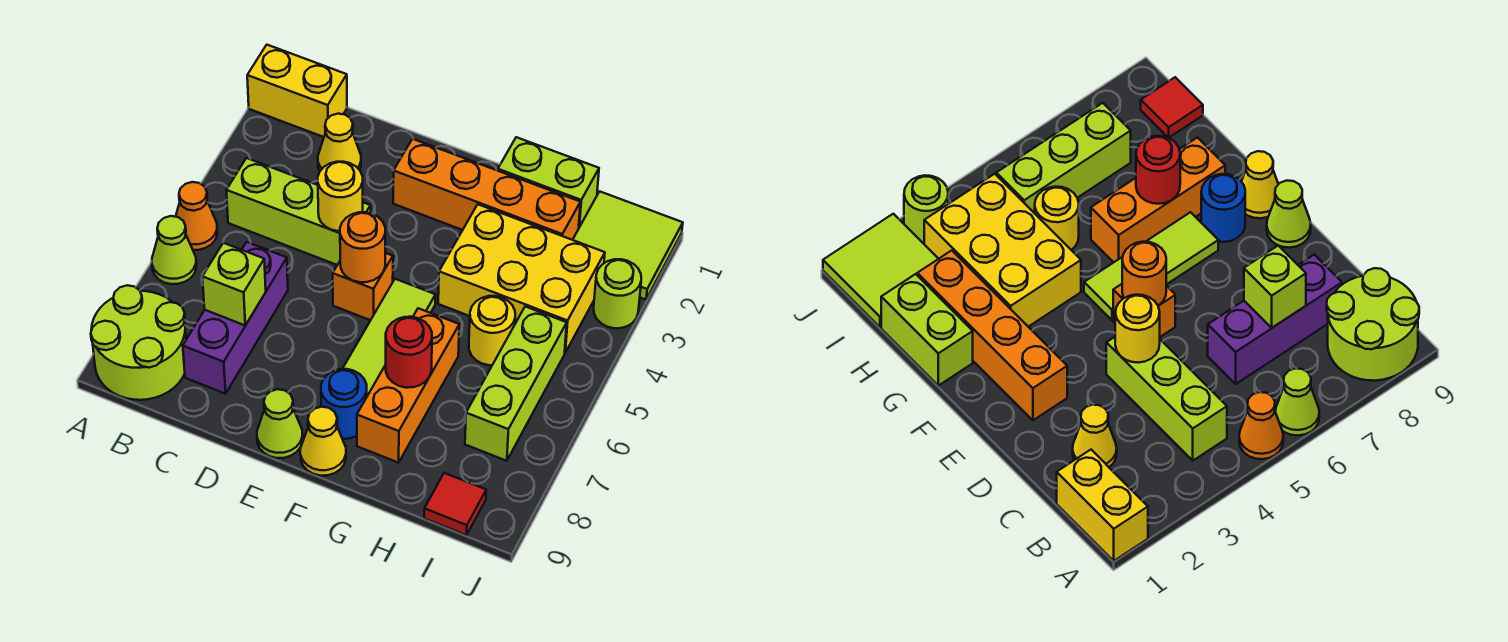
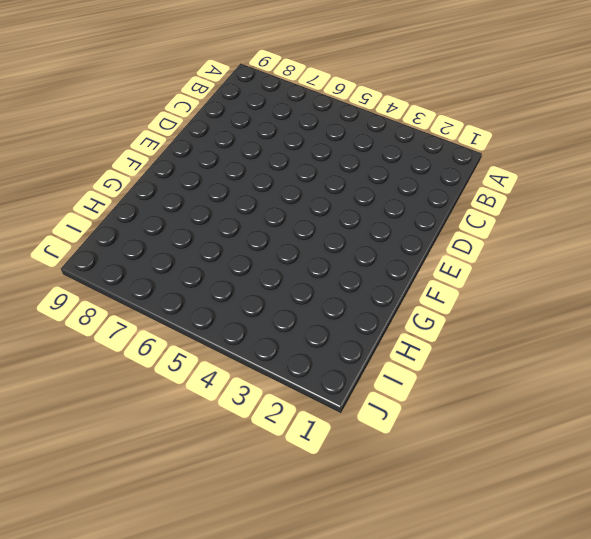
none -> yellow brick A1:B1 level 1
none -> orange cone A5 level 1
none -> lime cone A6 level 1

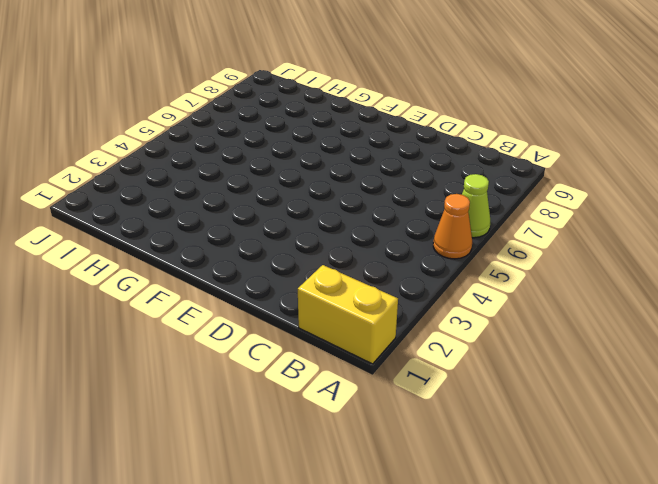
none -> lime round brick A8:B9 level 1
none -> lime brick B4:D4 level 1
none -> yellow cone C2 level 1

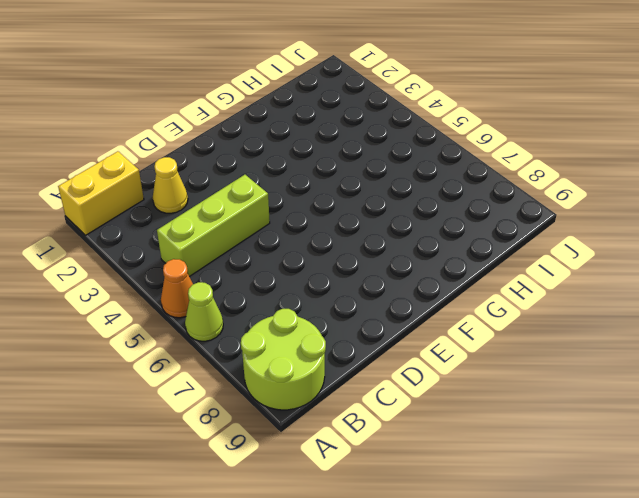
none -> purple brick C6:C8 level 1
none -> orange brick E2:H2 level 1
none -> orange brick E5 level 1

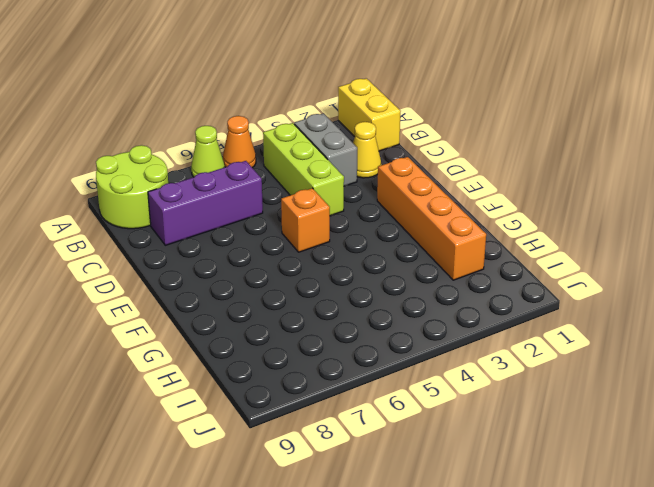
grey brick B3:C3 level 1 -> none
none -> lime cone E9 level 1
none -> lime tile F5:F7 level 1
none -> blue round brick F8 level 1

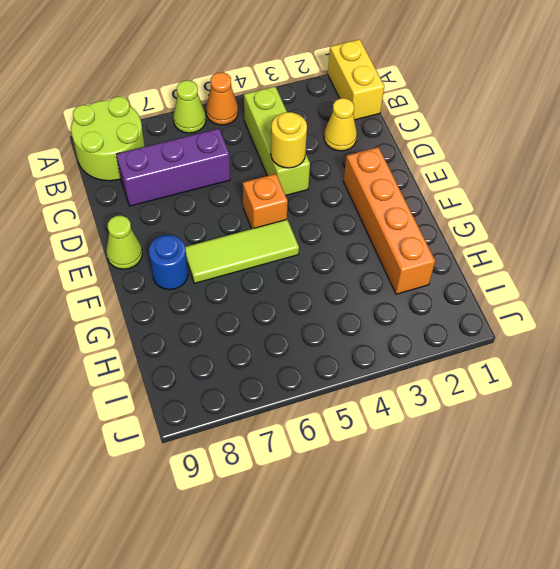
none -> yellow cone F9 level 1
none -> lime brick G1:H1 level 1
none -> yellow brick G3:I4 level 1

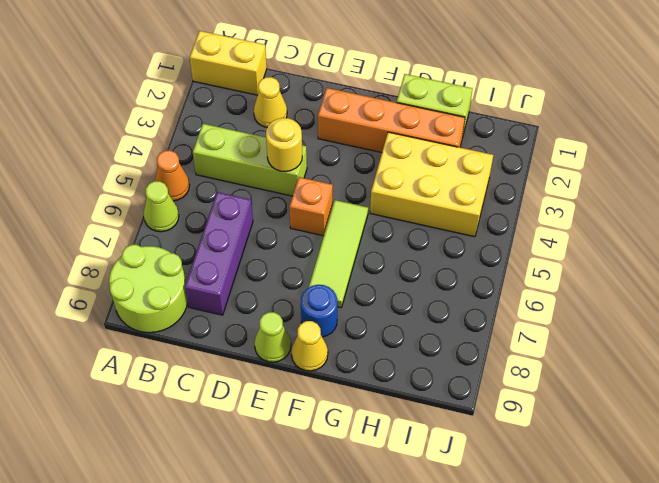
none -> orange brick G6:G8 level 1
none -> yellow round brick H5 level 1
none -> lime tile I1:J2 level 1

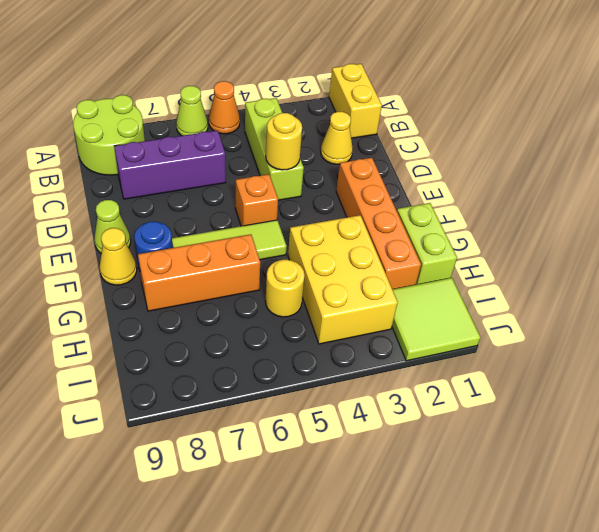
none -> lime brick I5:I7 level 1
none -> red tile I9 level 1
none -> lime round brick J3 level 1

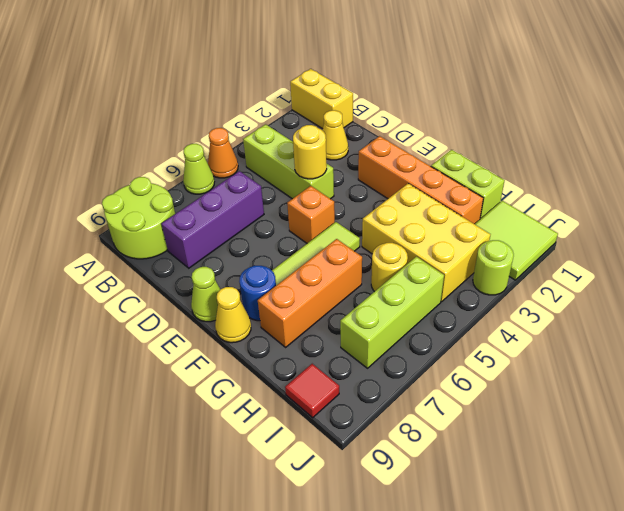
none -> lime brick C7 level 2
none -> orange round brick E5 level 2
none -> red round brick G7 level 2

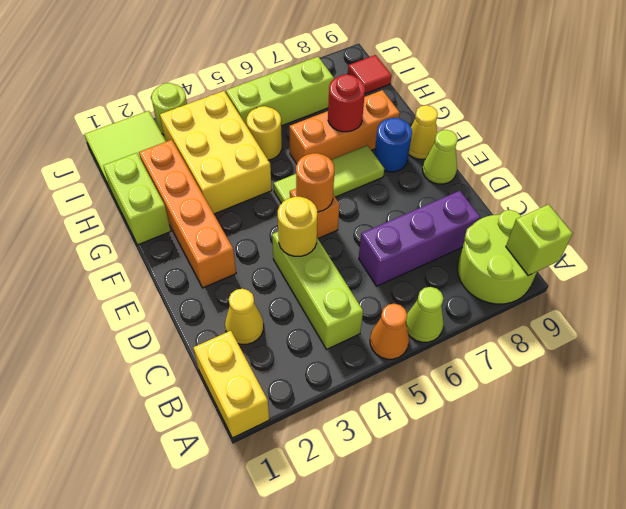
lime brick A9 level 2 -> lime brick C7 level 2

